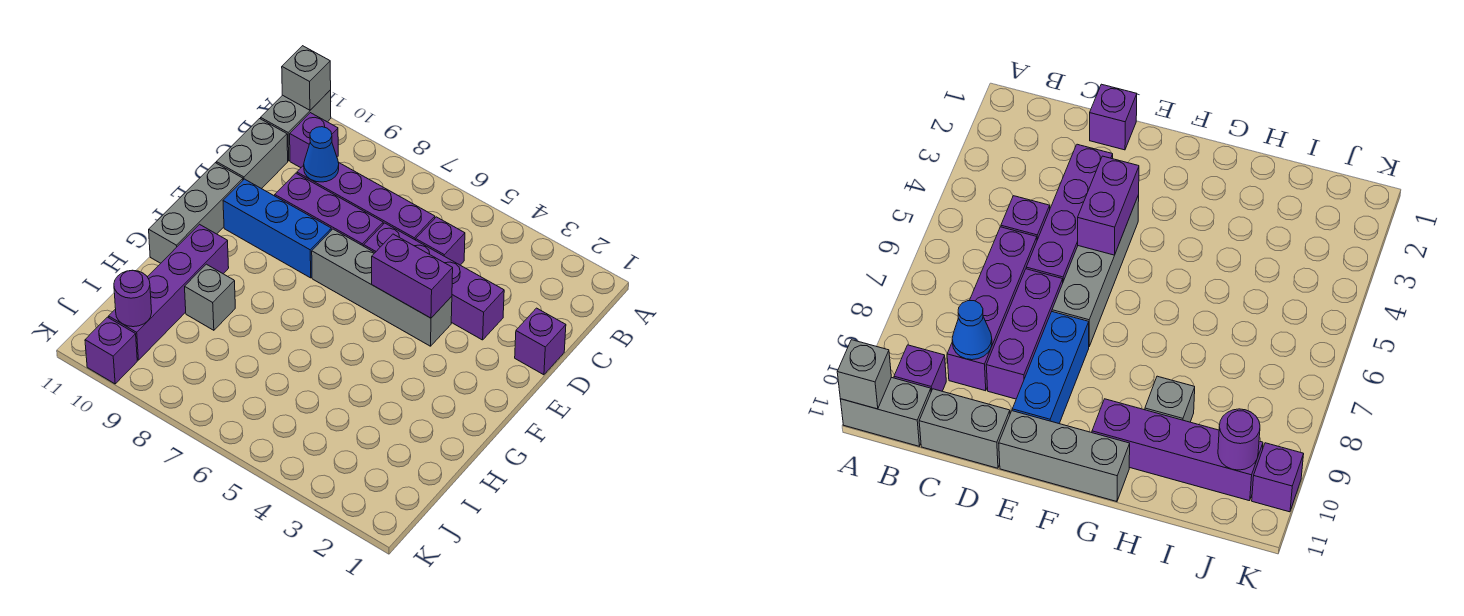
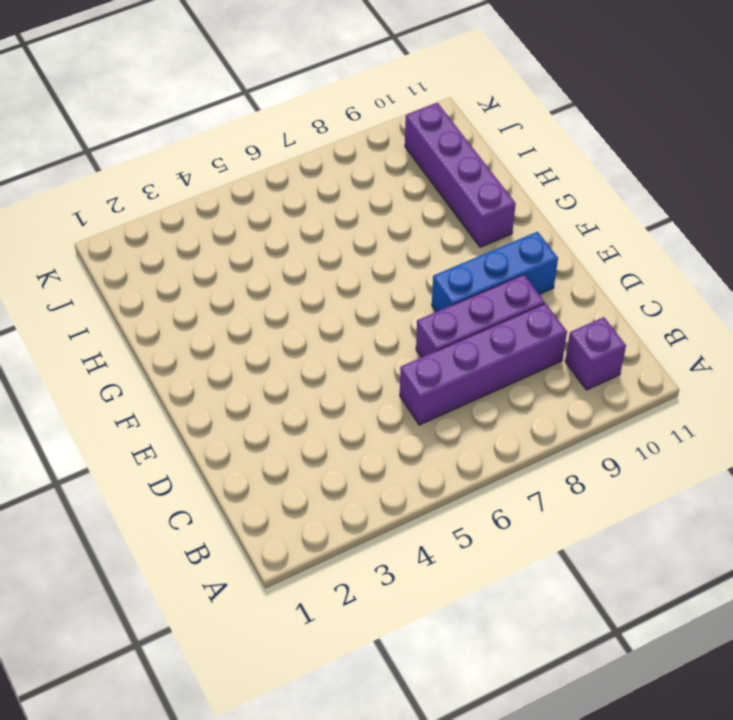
none -> grey brick A11:B11 level 1
none -> purple brick C5 level 1
none -> grey brick C11:D11 level 1

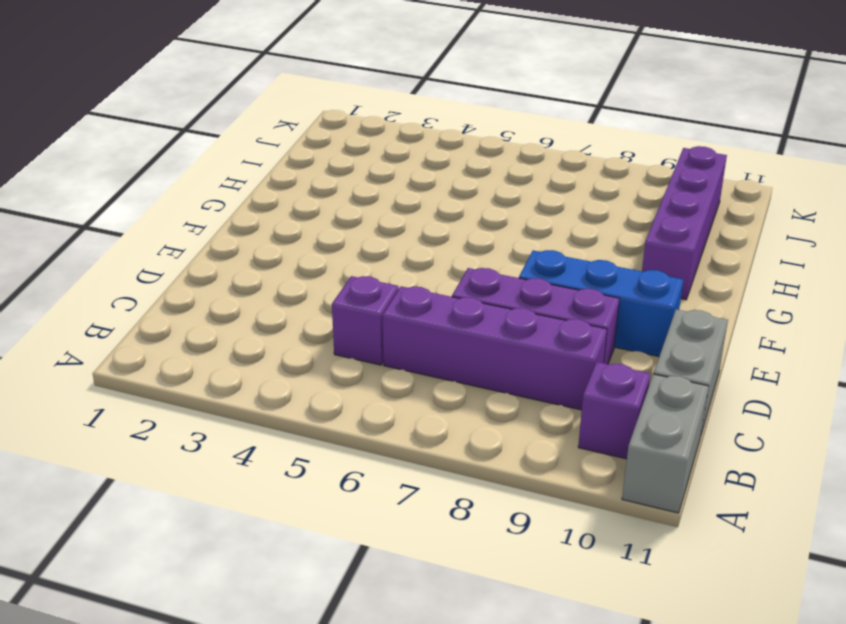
none -> purple brick D1 level 1
none -> purple brick D3:D6 level 1
none -> grey brick E4:E7 level 1

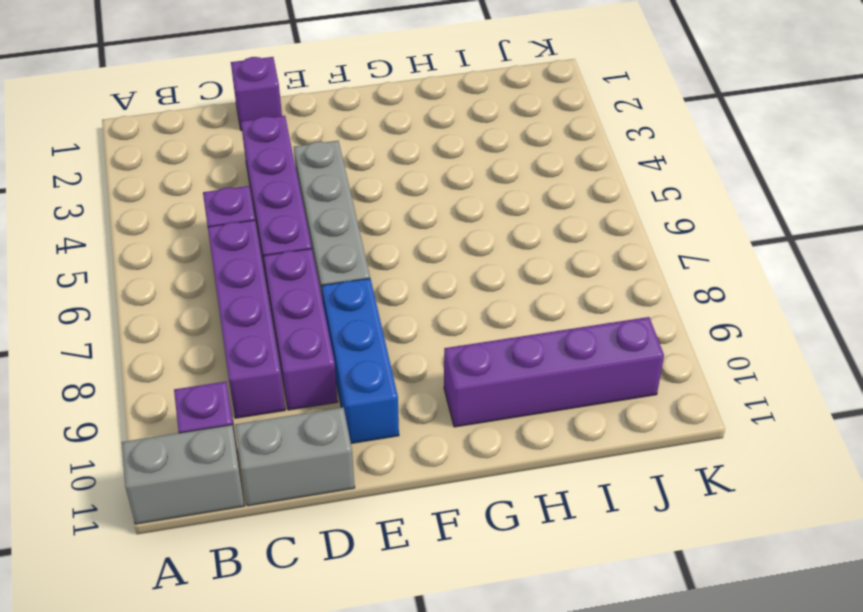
none -> grey brick E11:G11 level 1
none -> grey brick H9 level 1
none -> purple brick K10 level 1

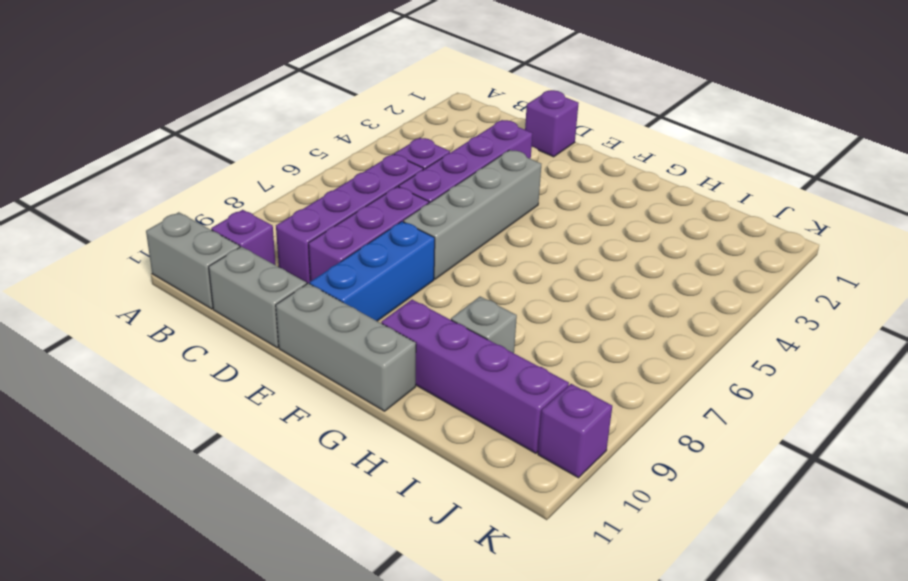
none -> grey brick A11 level 2
none -> blue cone C9 level 2
none -> purple brick E4:E5 level 2

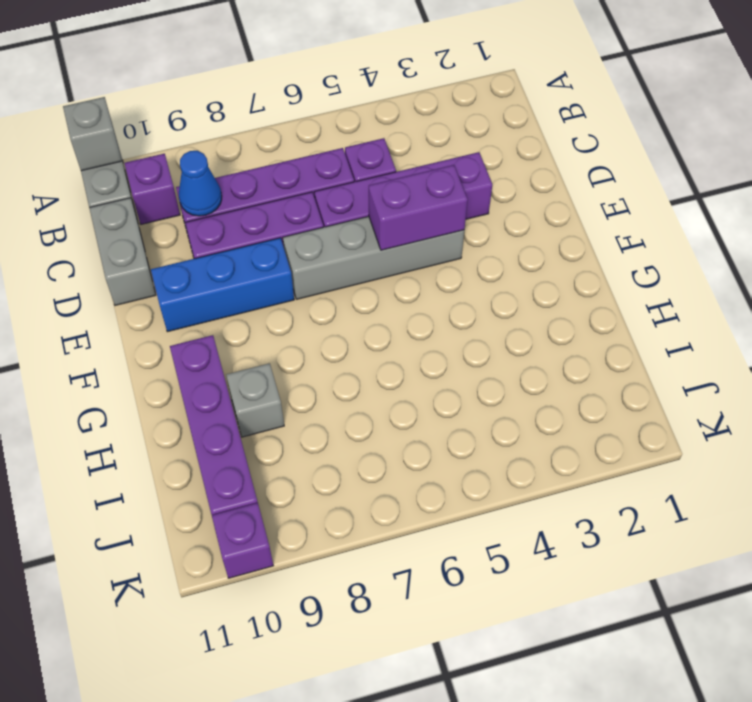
none -> purple brick D1 level 1
none -> grey brick E11:G11 level 1
none -> purple round brick J10 level 2

